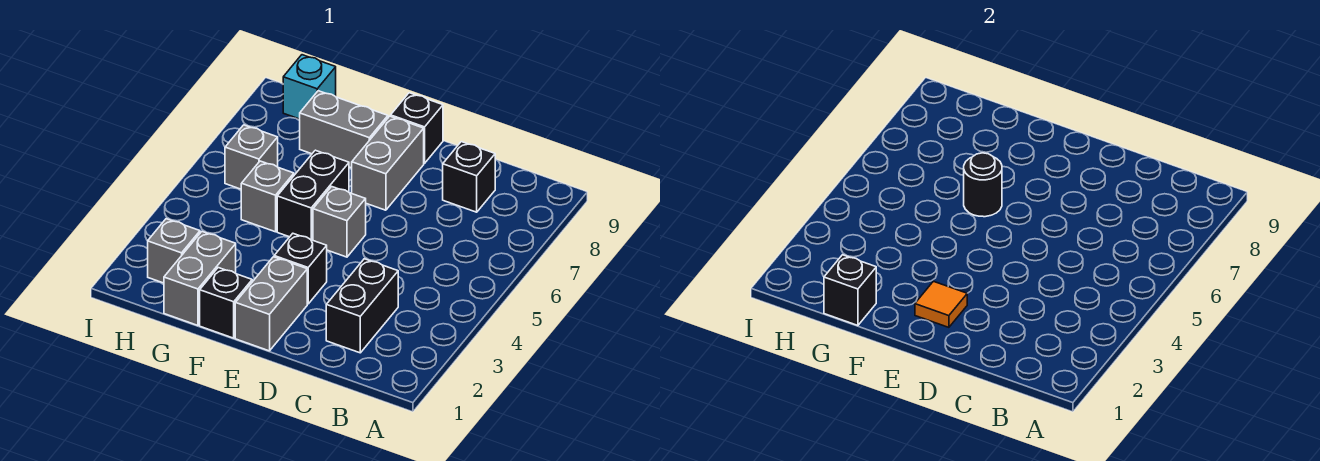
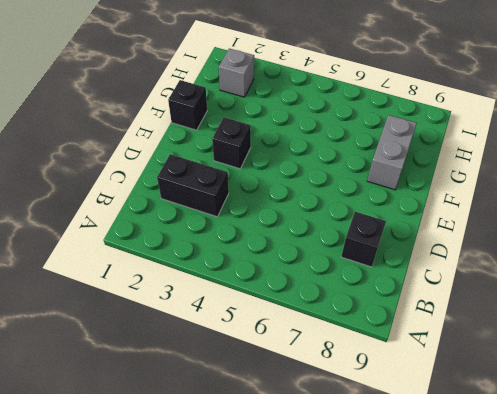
none -> grey brick E1:E2 level 1
none -> grey brick E5 level 1
none -> grey brick E7:E8 level 1

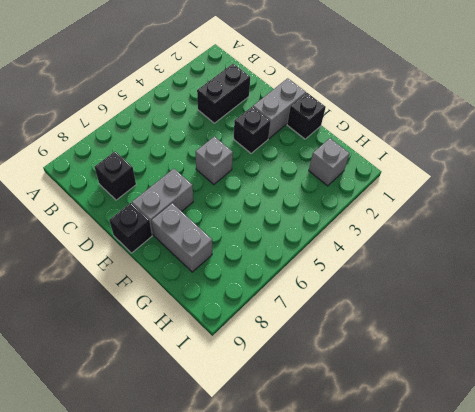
none -> black brick F5:F6 level 1
none -> grey brick G1:G2 level 1
none -> grey brick G5 level 1

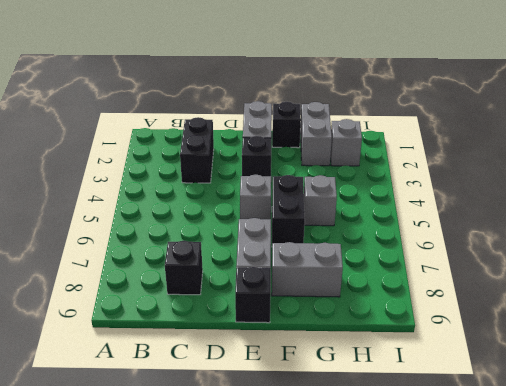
none -> grey brick H6 level 1
none -> cyan brick H9 level 1
none -> orange tile E2 level 2

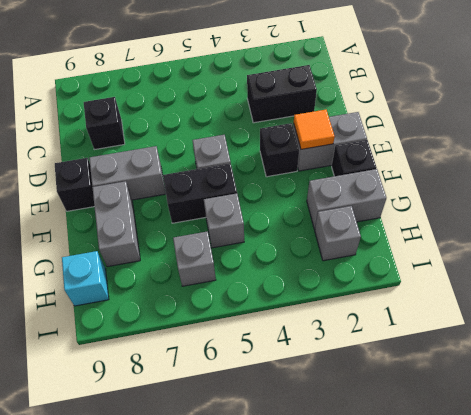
none -> black round brick F6 level 2
none -> black brick G1 level 2

